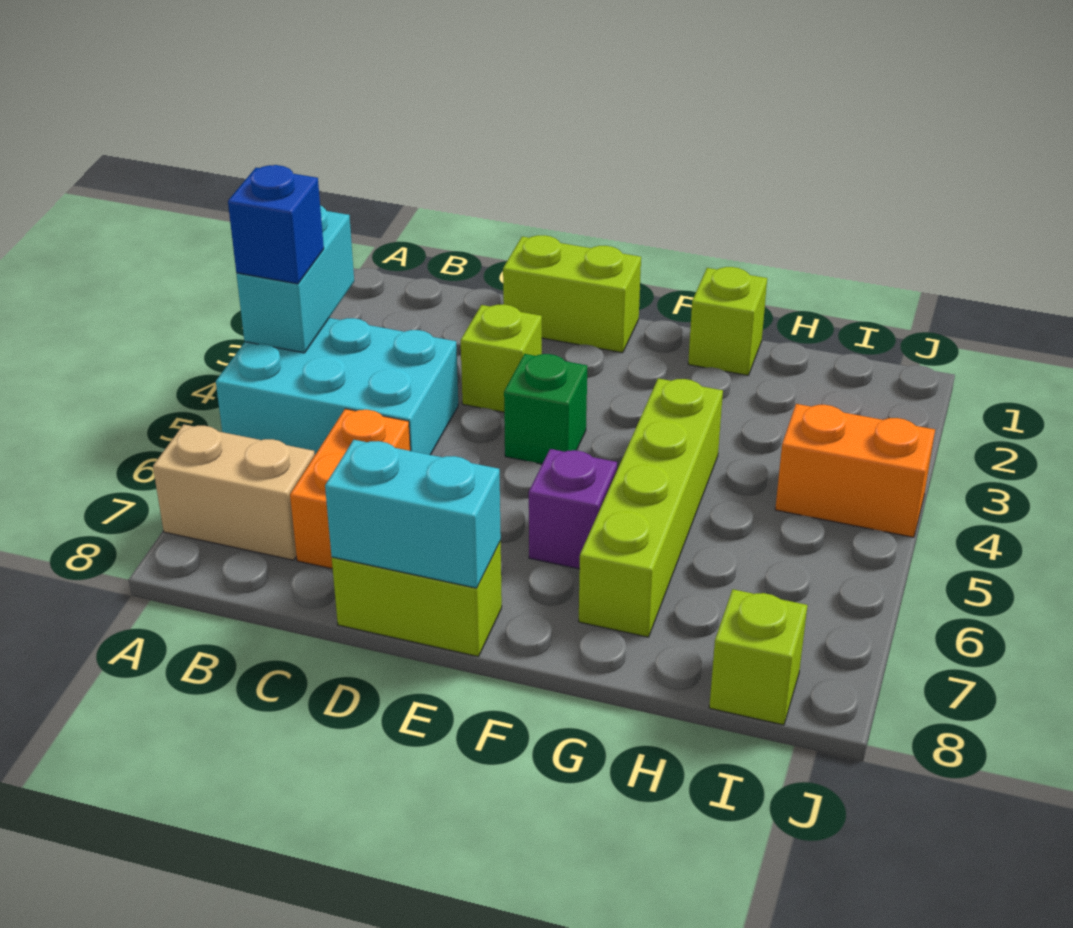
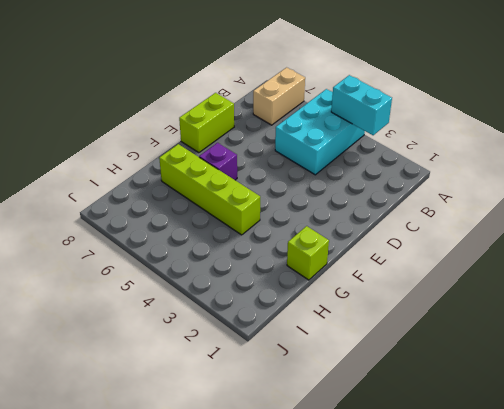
none -> orange brick C6:C7 level 1
none -> lime brick D1:E1 level 1
none -> lime brick D3 level 1

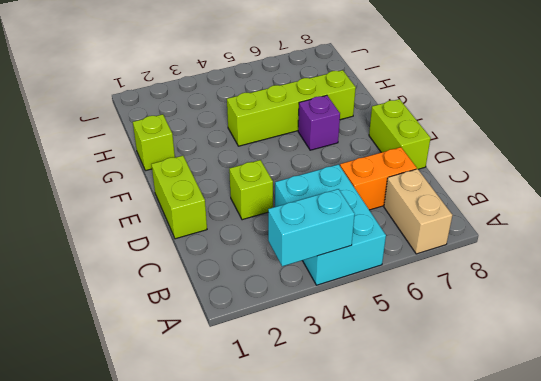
none -> green brick E4 level 1
none -> orange brick I4:J4 level 1
none -> lime brick I8 level 1

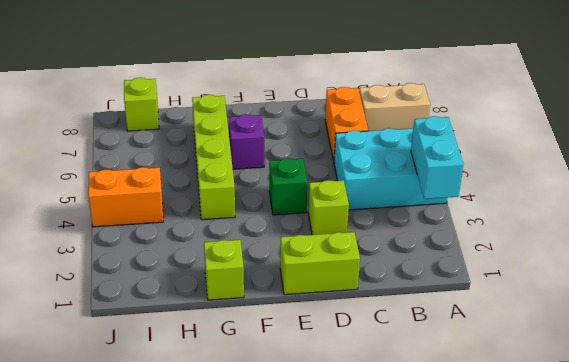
none -> lime brick D8:E8 level 1
none -> cyan brick D8:E8 level 2
none -> blue brick A4 level 3

